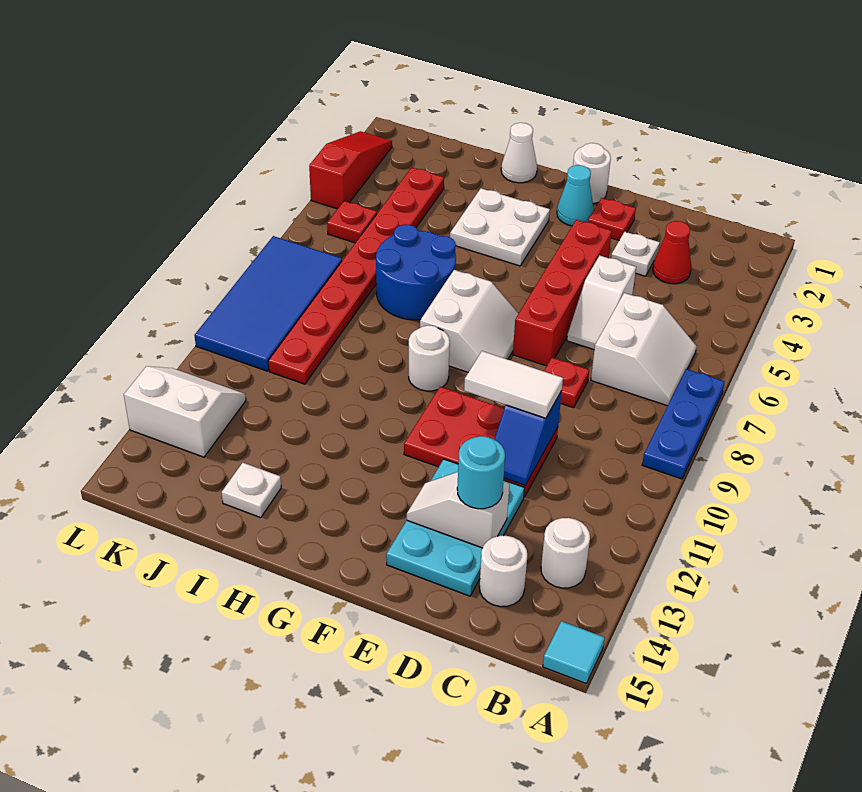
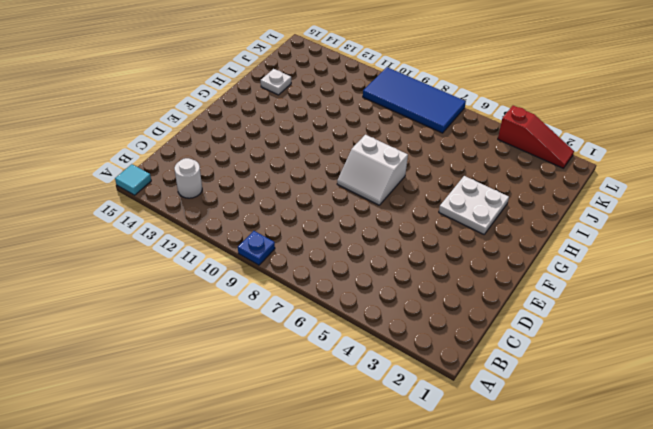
blue plate A9 level 1 -> blue plate A7:A9 level 1
none -> white slope B6:C7 level 1 top C
none -> red cone C3 level 1
none -> white round brick C14 level 1
none -> white plate D3 level 1

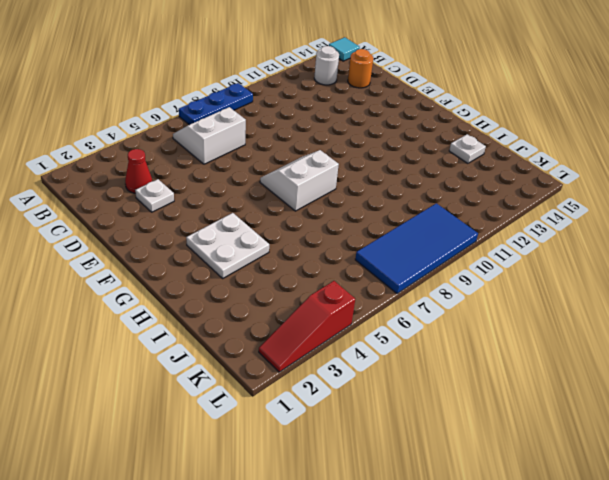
orange round brick C14 level 1 -> white round brick C14 level 1
none -> white slope D5:D6 level 1 top 5
none -> red plate D8 level 1
none -> red plate D10:F11 level 1
none -> cyan plate D12:E14 level 1

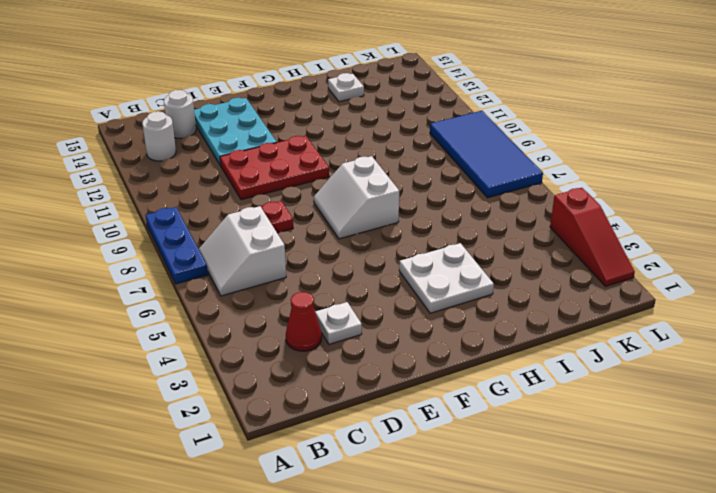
none -> cyan tile A15 level 1
none -> white slope D5:D6 level 1 top 5
none -> red plate E2 level 1
none -> red brick E4:E7 level 1

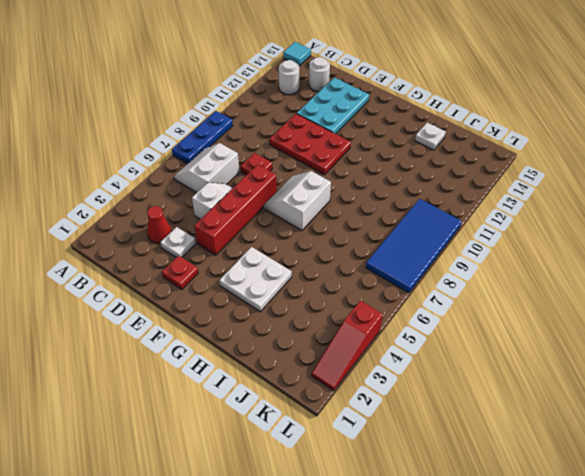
none -> white round brick F1 level 1
none -> cyan cone F2 level 1
none -> white round brick G9 level 1
none -> white cone H1 level 1

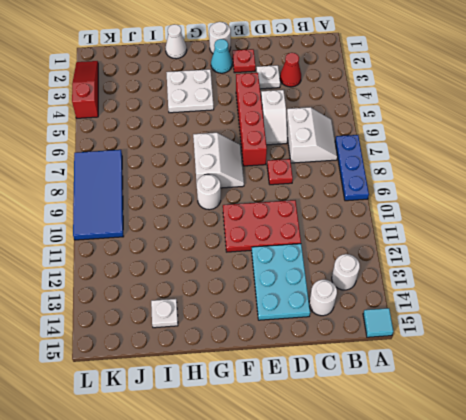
none -> blue round brick H6:I7 level 1
none -> red plate J3:J10 level 1
none -> red plate K5 level 1
none -> white slope K12:L13 level 1 top 13

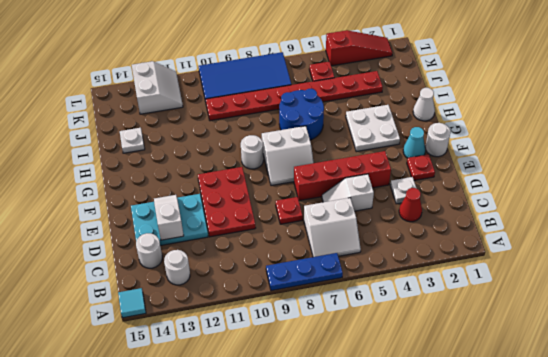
none -> blue slope D10:D11 level 2 top 10
none -> white tile D10:E10 level 3
none -> cyan round brick D13 level 3

